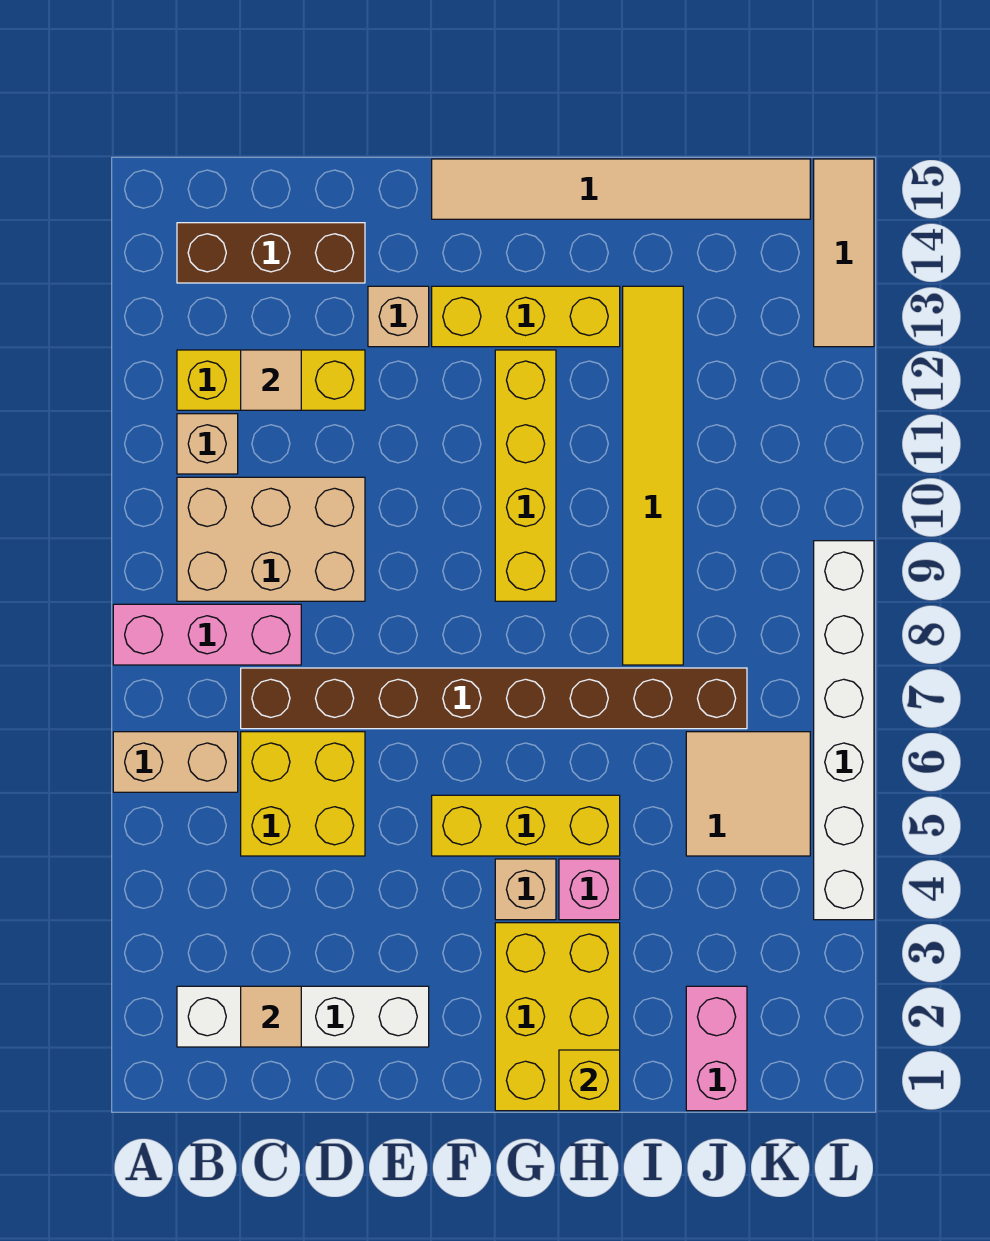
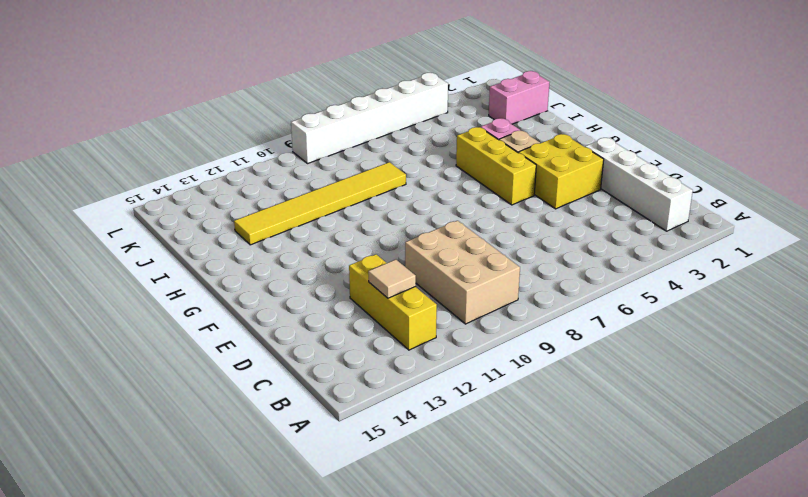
yellow brick E3:F4 level 1 -> yellow brick C5:D6 level 1
none -> tan brick A6:B6 level 1
none -> pink brick A8:C8 level 1
none -> tan brick B11 level 1

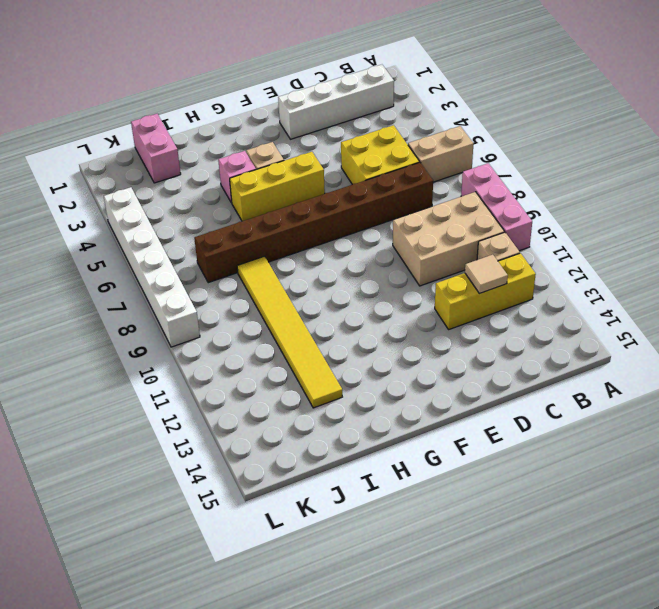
pink brick A8:A10 level 1 -> pink brick A8:C8 level 1
none -> brown brick B14:D14 level 1
none -> tan brick E13 level 1
none -> yellow brick F13:H13 level 1

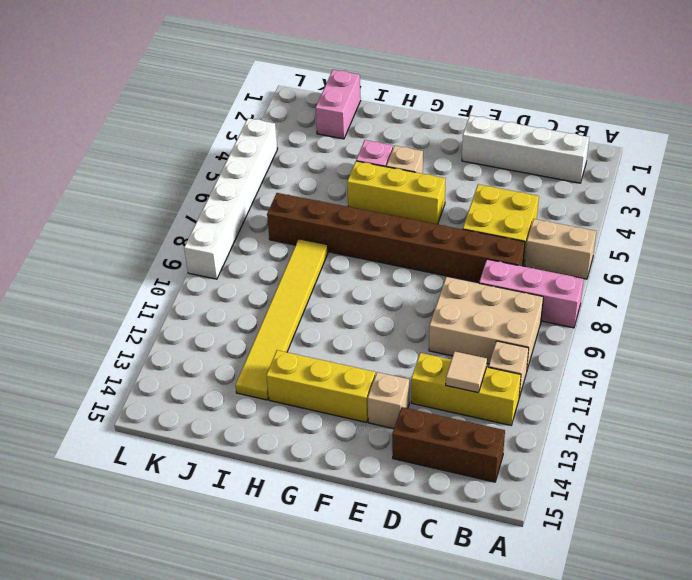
none -> tan tile F15:K15 level 1
none -> yellow brick G1:H3 level 1
none -> yellow brick G9:G12 level 1

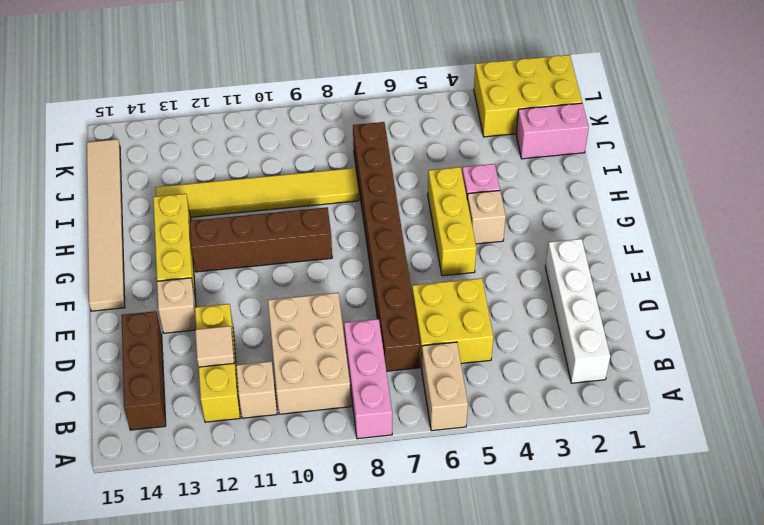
brown brick G9:G12 level 1 -> yellow brick G9:G12 level 1
yellow brick K1:L3 level 1 -> yellow brick G1:H3 level 1
none -> tan tile J5:K6 level 1
none -> white brick L4:L9 level 1
none -> tan tile L13:L15 level 1

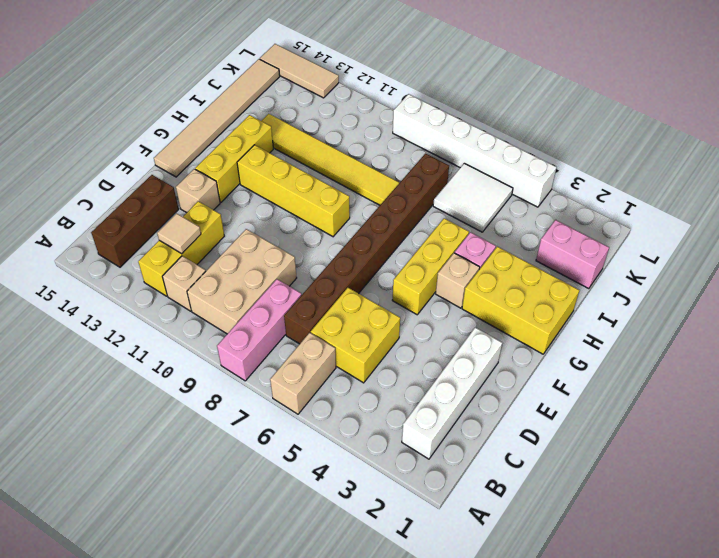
white tile J5:K6 level 1 -> tan tile J5:K6 level 1
none -> tan tile C2 level 2
none -> yellow brick H1 level 2

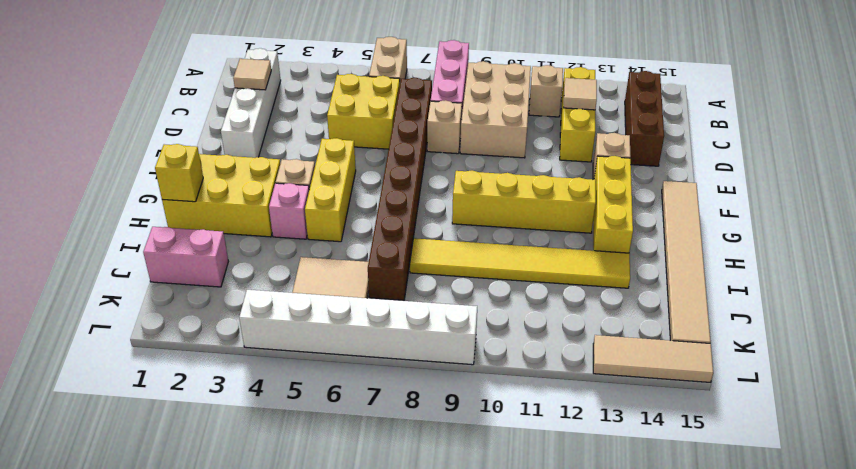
tan brick D8 level 1 -> none

